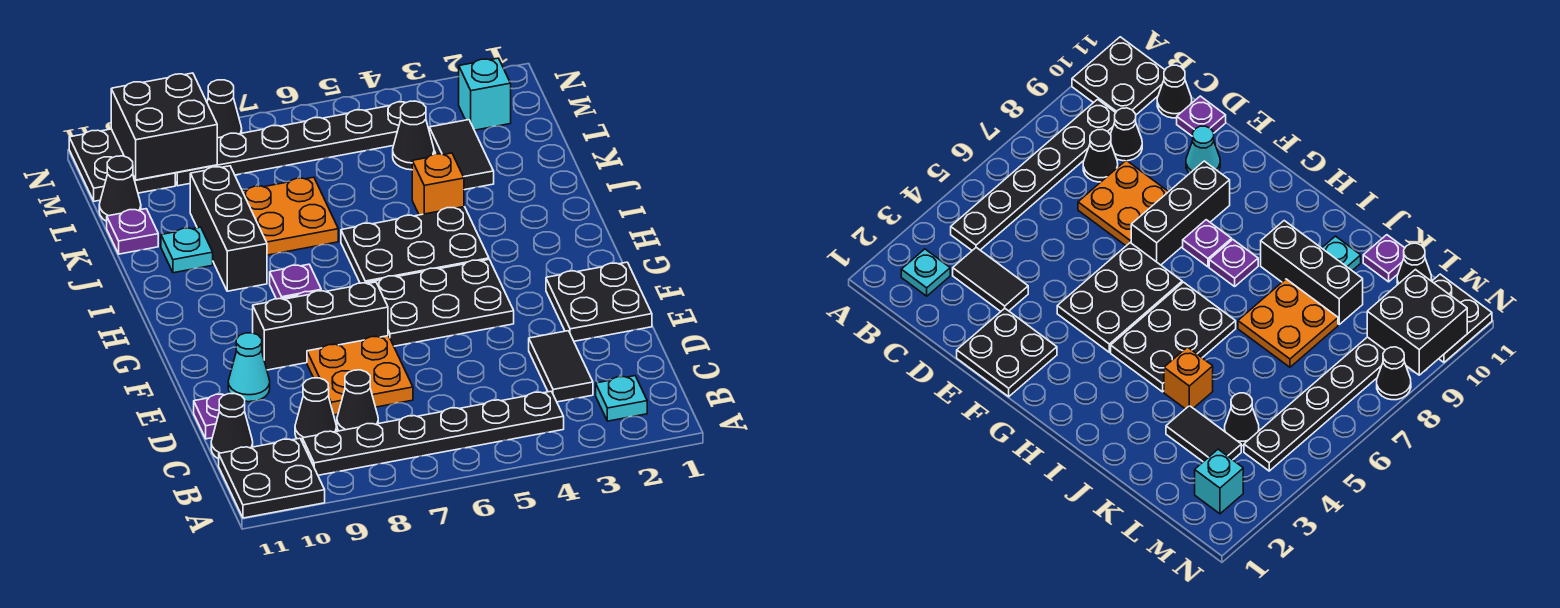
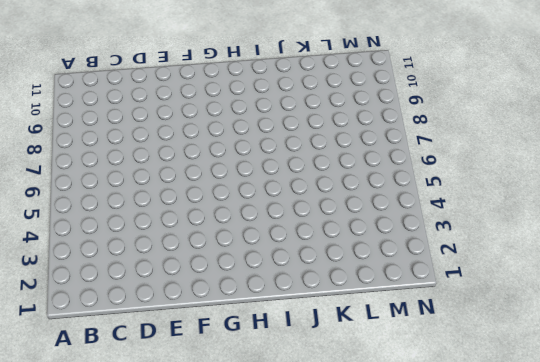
none -> black plate A10:B11 level 1
none -> cyan plate B2 level 1
none -> black plate B4:B9 level 1

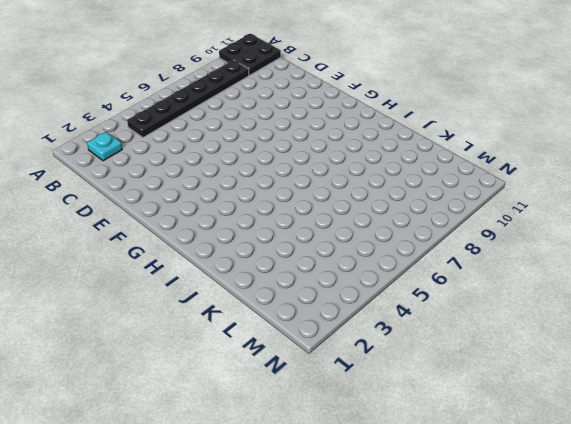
none -> black tile C3:D3 level 1
none -> black cone C8 level 1
none -> black cone C9 level 1

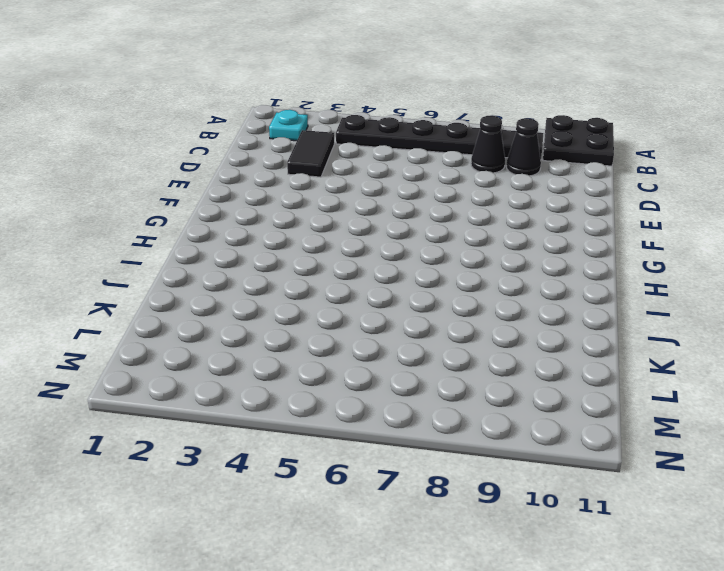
none -> black cone C11 level 1
none -> orange plate D7:E8 level 1
none -> purple plate D11 level 1

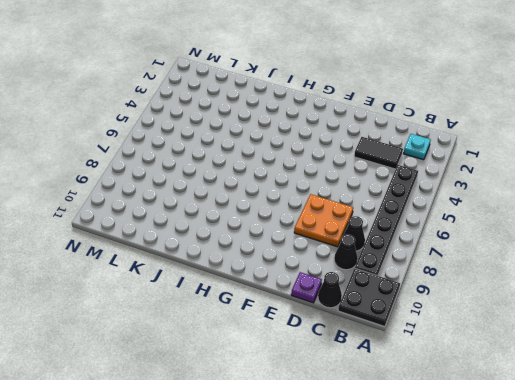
none -> black plate E1:F2 level 1
none -> cyan cone E10 level 1
none -> black plate F4:G6 level 1

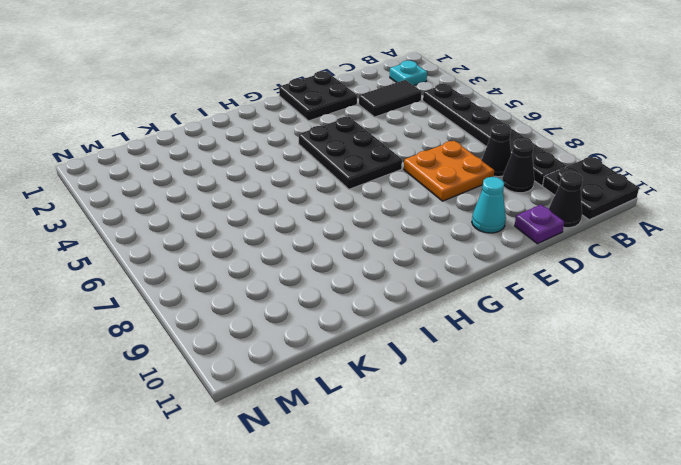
none -> black brick F7:F9 level 1
none -> purple plate G8 level 1
none -> black plate H4:I6 level 1

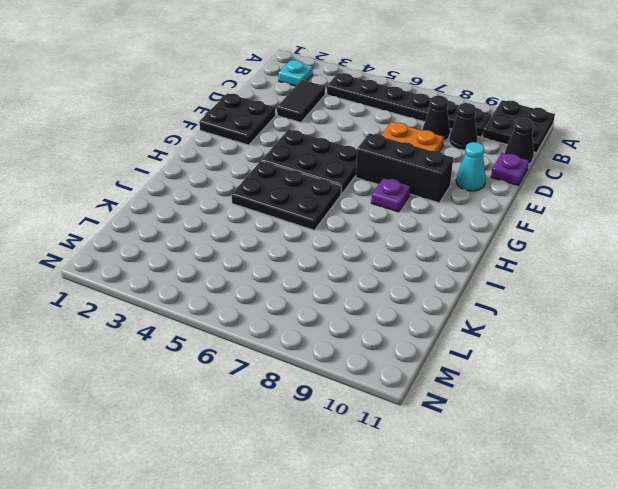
none -> purple plate H8 level 1
none -> black brick I9:K9 level 1
none -> orange brick J4 level 1

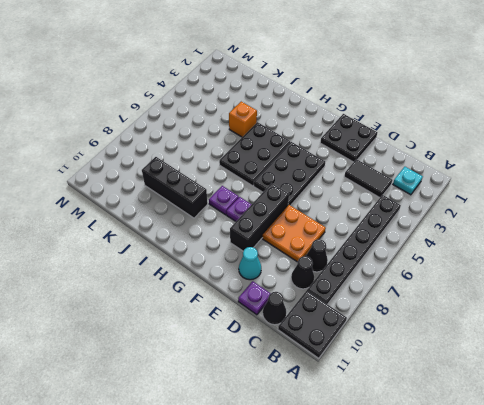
none -> orange plate J7:K8 level 1
none -> cyan plate J10 level 1
none -> black tile K3:L3 level 1

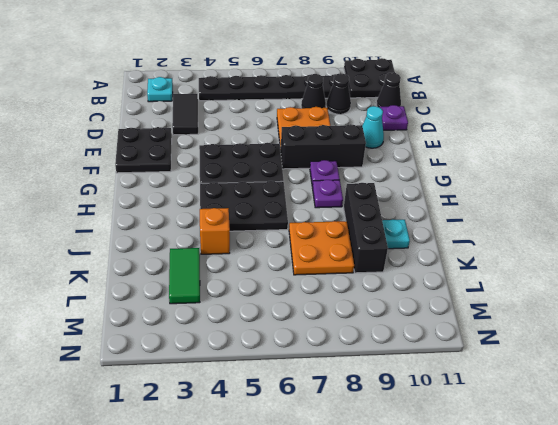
green tile K3:L3 level 1 -> black tile K3:L3 level 1
none -> purple plate K11 level 1
none -> black cone L4 level 1
none -> black cone L11 level 1

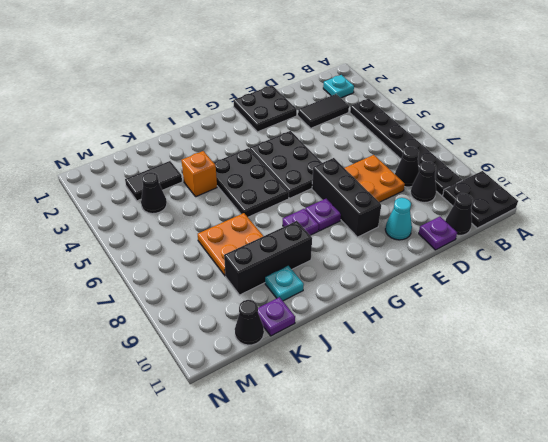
none -> cyan brick M2 level 1
none -> black plate M4:M9 level 1
none -> black plate M10:N11 level 1

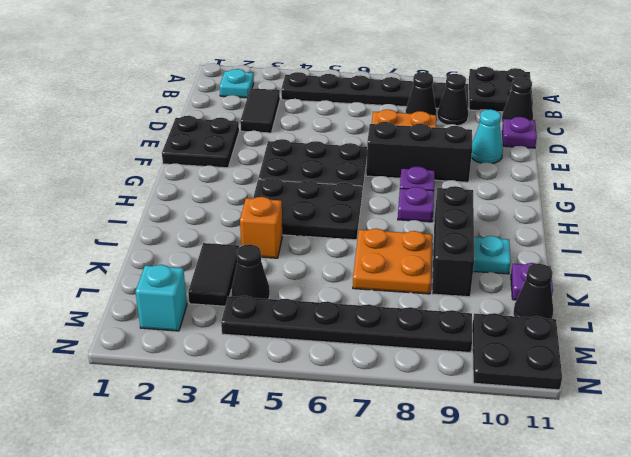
none -> black cone N8 level 1
none -> black brick M9:N10 level 2

